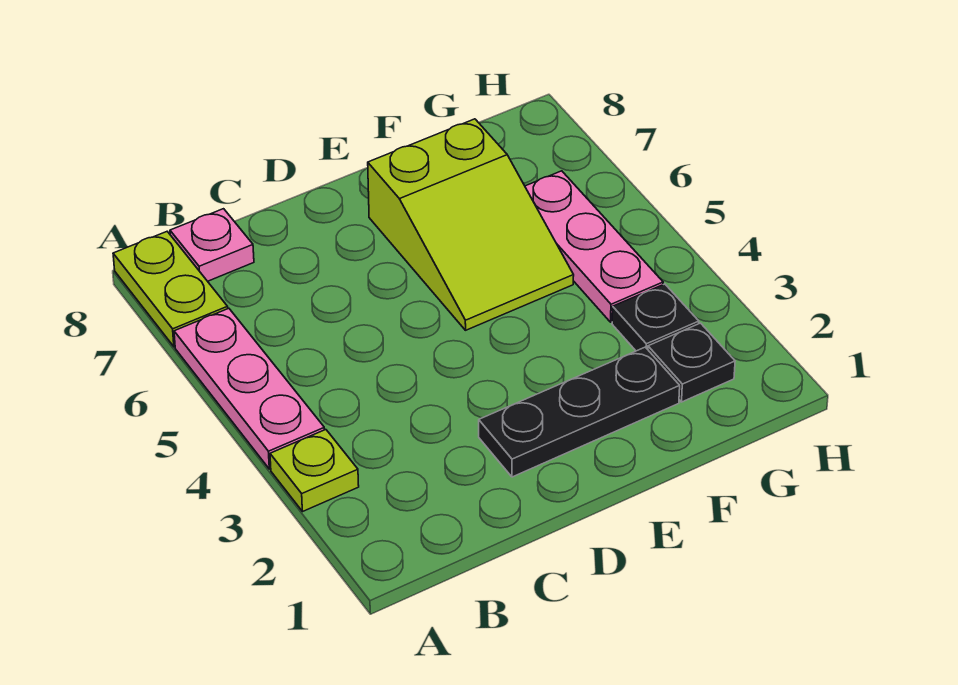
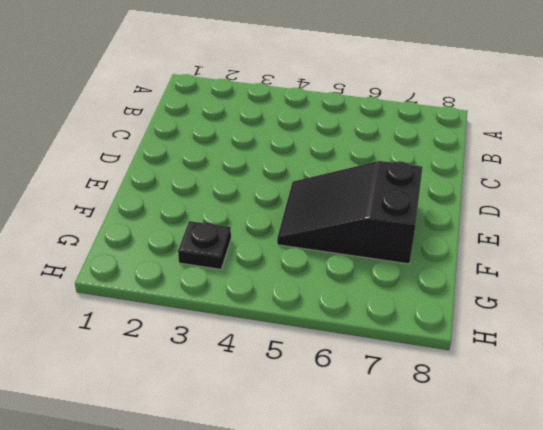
black slope E5:F7 level 1 top 7 -> lime slope E5:F7 level 1 top 7
none -> lime plate A3 level 1
none -> pink plate A4:A6 level 1

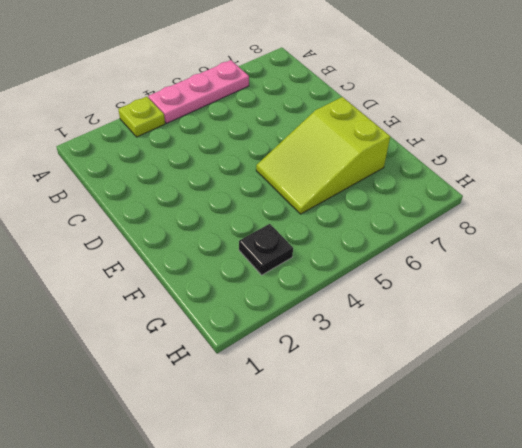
none -> lime plate A7:A8 level 1
none -> pink plate B8 level 1

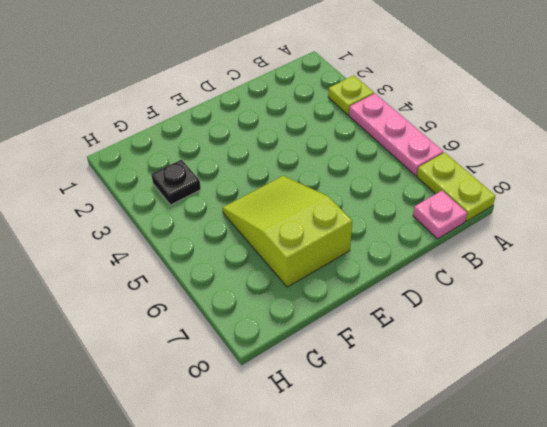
none -> black plate D2:F2 level 1
none -> black plate G2 level 1

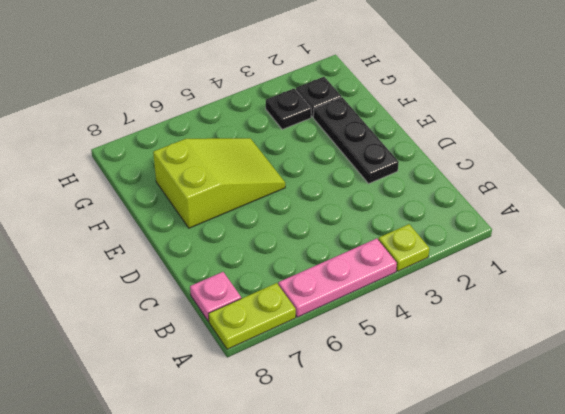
none -> pink plate G4:G6 level 1

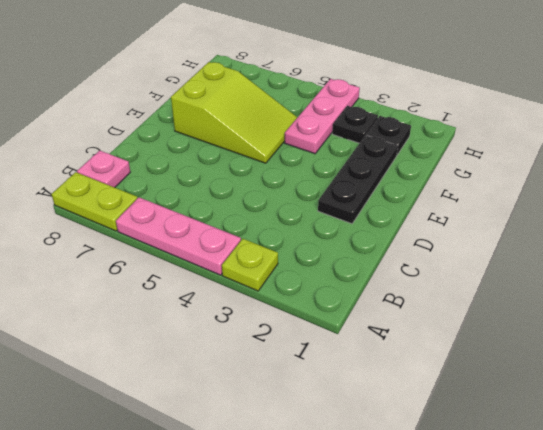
pink plate F4:H4 level 1 -> pink plate G4:G6 level 1

